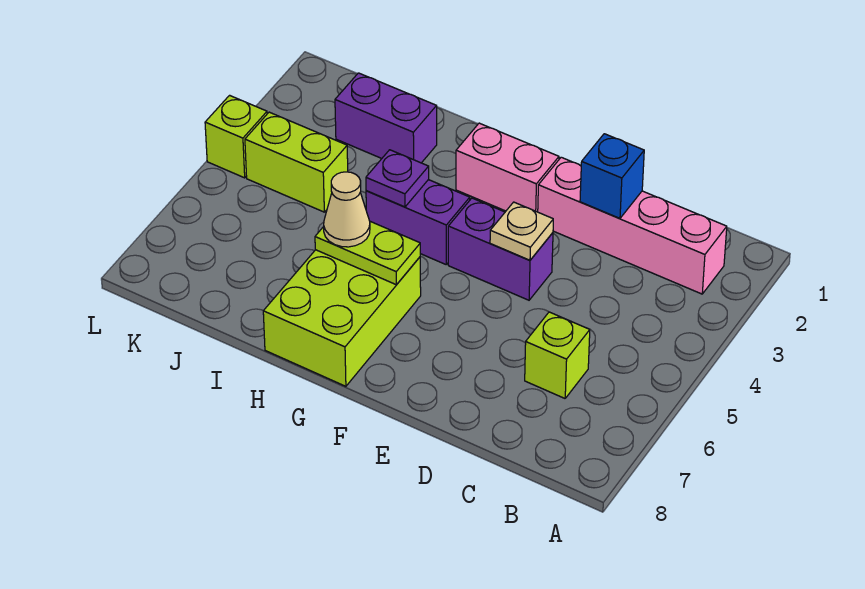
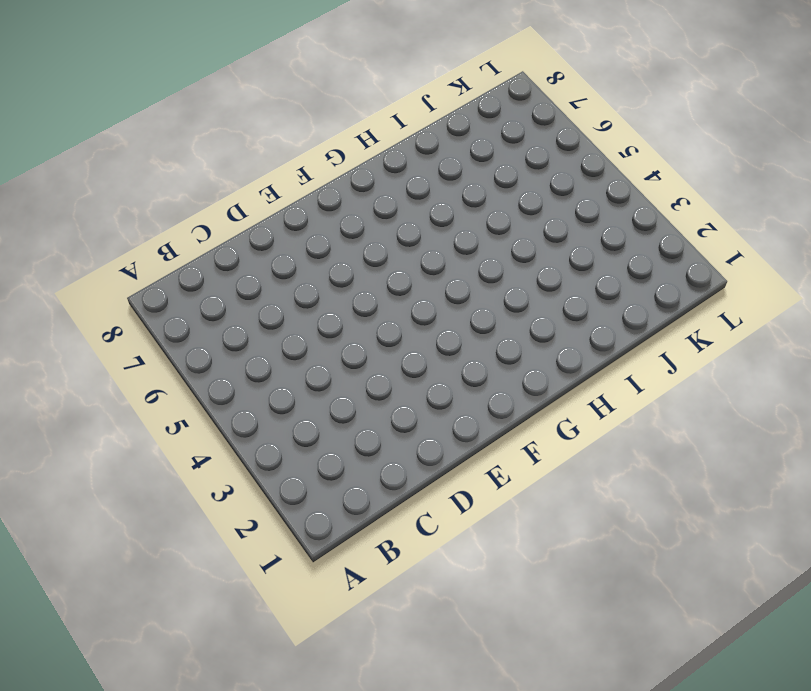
none -> pink brick B2:E2 level 1
none -> lime brick C6 level 1
none -> purple brick E4:F4 level 1

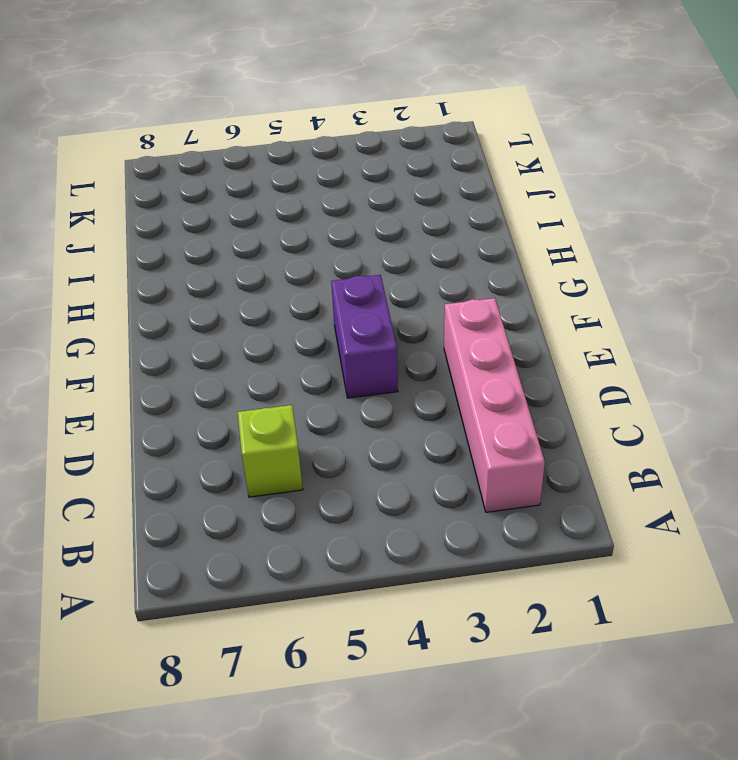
none -> pink brick F2:G2 level 1
none -> purple brick G4:H4 level 1
none -> lime brick G6:H8 level 1

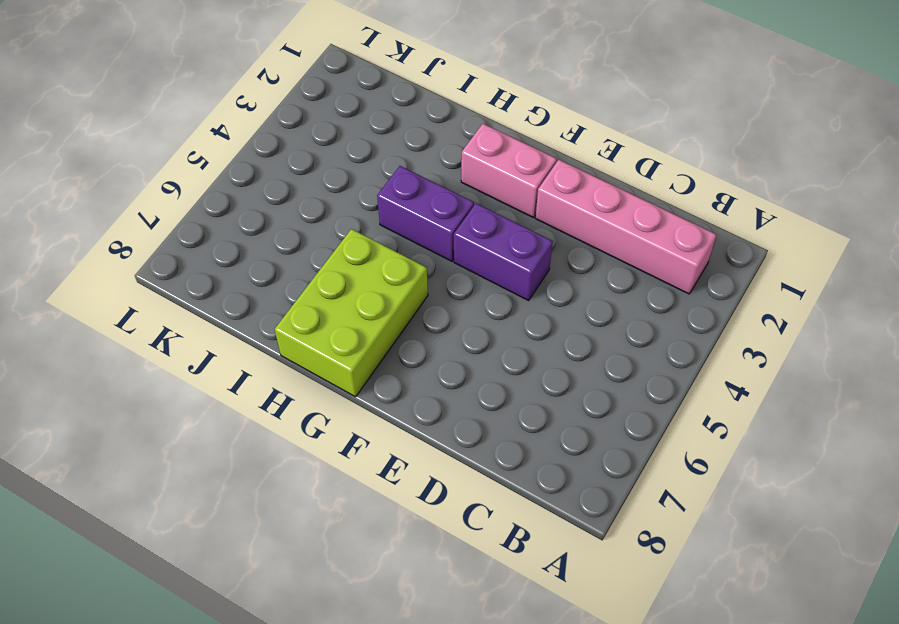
none -> lime brick C6 level 1
none -> purple brick I2:J2 level 1
none -> lime brick J4:K4 level 1

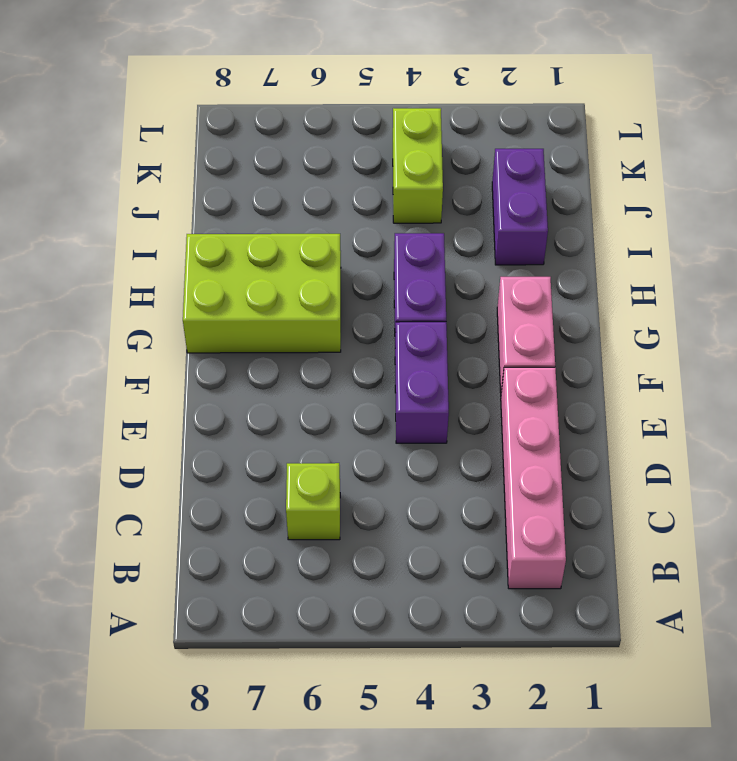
none -> lime brick L4 level 1
none -> blue brick D2 level 2
none -> tan plate E4 level 2

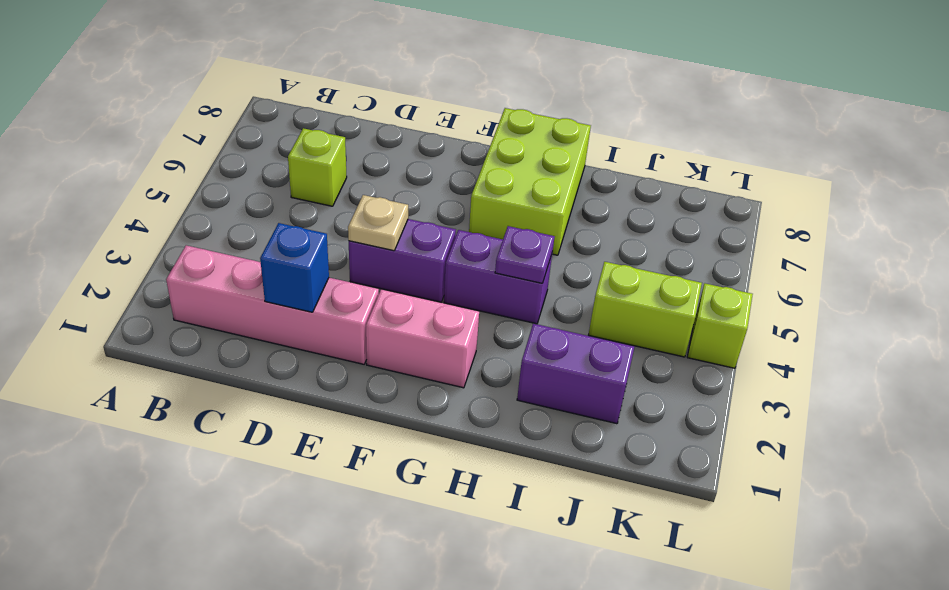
none -> lime plate G6:H6 level 2
none -> tan cone H6 level 3

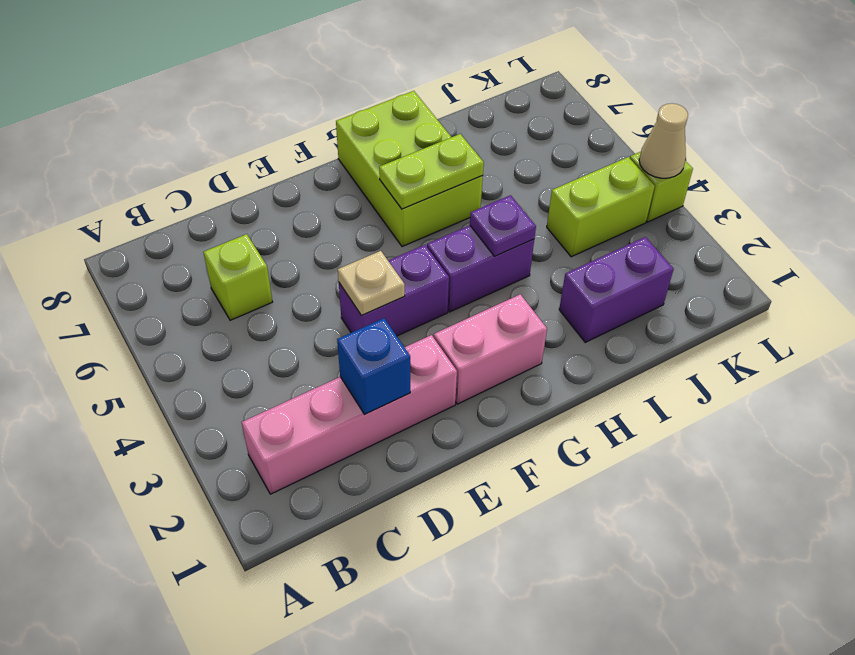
tan cone L4 level 2 -> tan cone H6 level 3

